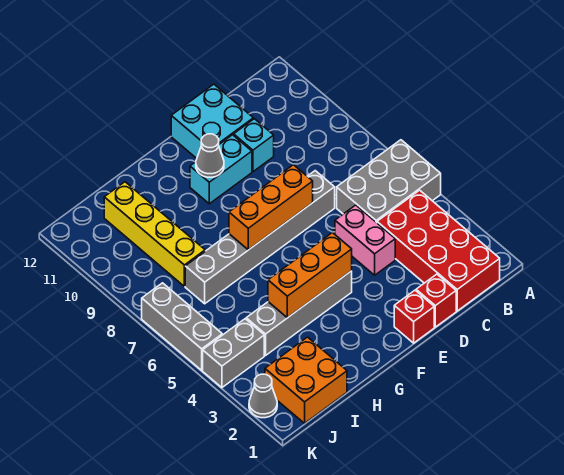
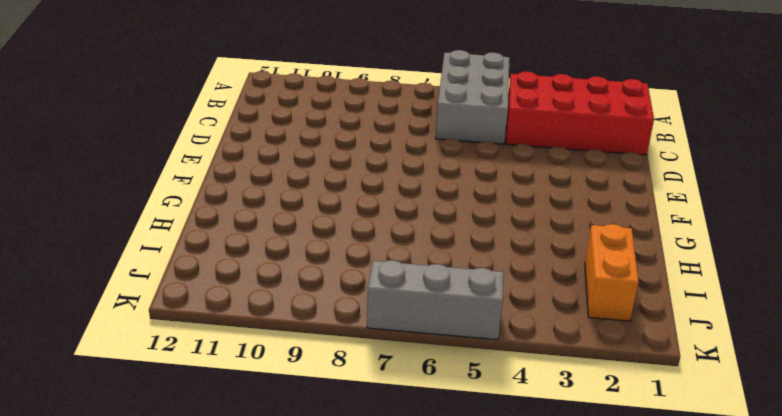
orange brick I2:J2 level 1 -> orange brick I1:J2 level 1
none -> red brick D1 level 1
none -> pink brick D4:D5 level 1
none -> grey brick D7:I7 level 1

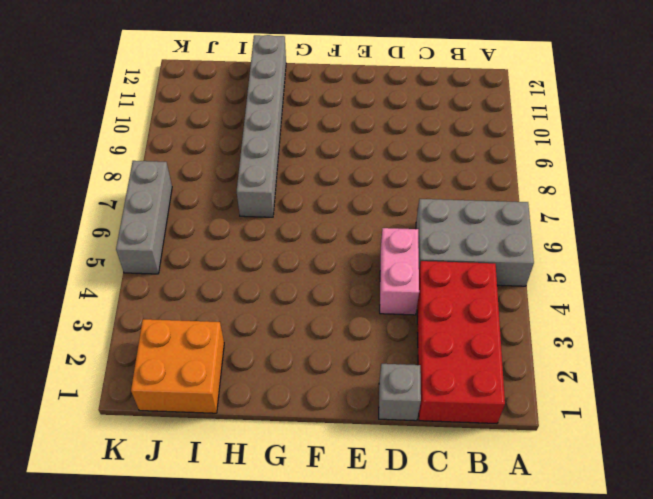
grey brick D1 level 1 -> red brick D1 level 1
grey brick H7:H12 level 1 -> grey brick D7:I7 level 1
none -> cyan brick D10 level 1
none -> cyan brick D11:E12 level 1
none -> red brick E1 level 1

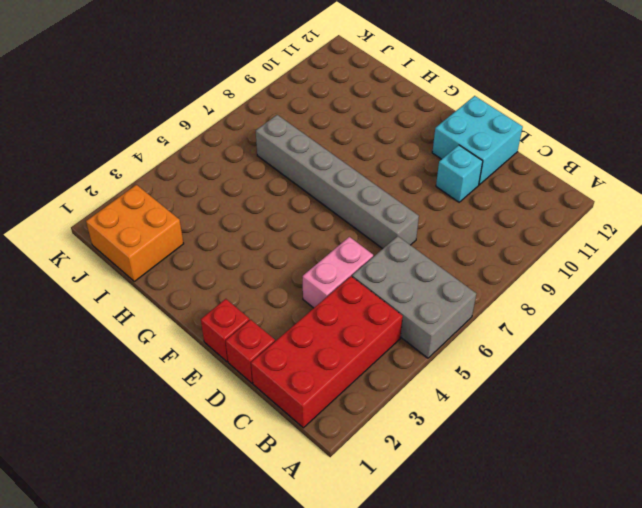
none -> cyan brick E10:F10 level 1
none -> grey brick F4:I4 level 1
none -> yellow brick I8:I11 level 1

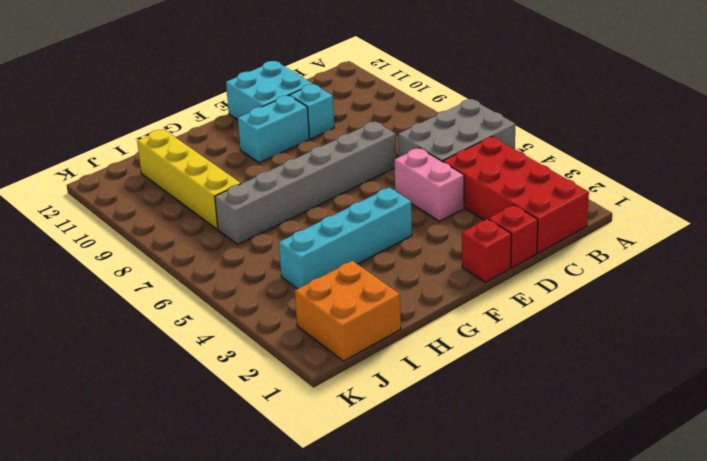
cyan brick F4:I4 level 1 -> grey brick F4:I4 level 1
none -> grey brick J4:K4 level 1
none -> grey cone K2 level 1
none -> grey brick K5:K7 level 1

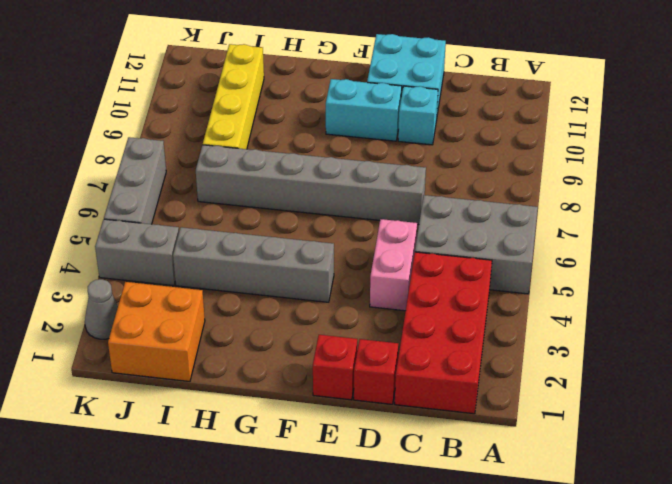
none -> orange brick E7:G7 level 2
none -> orange brick F4:H4 level 2
none -> grey cone F10 level 2

